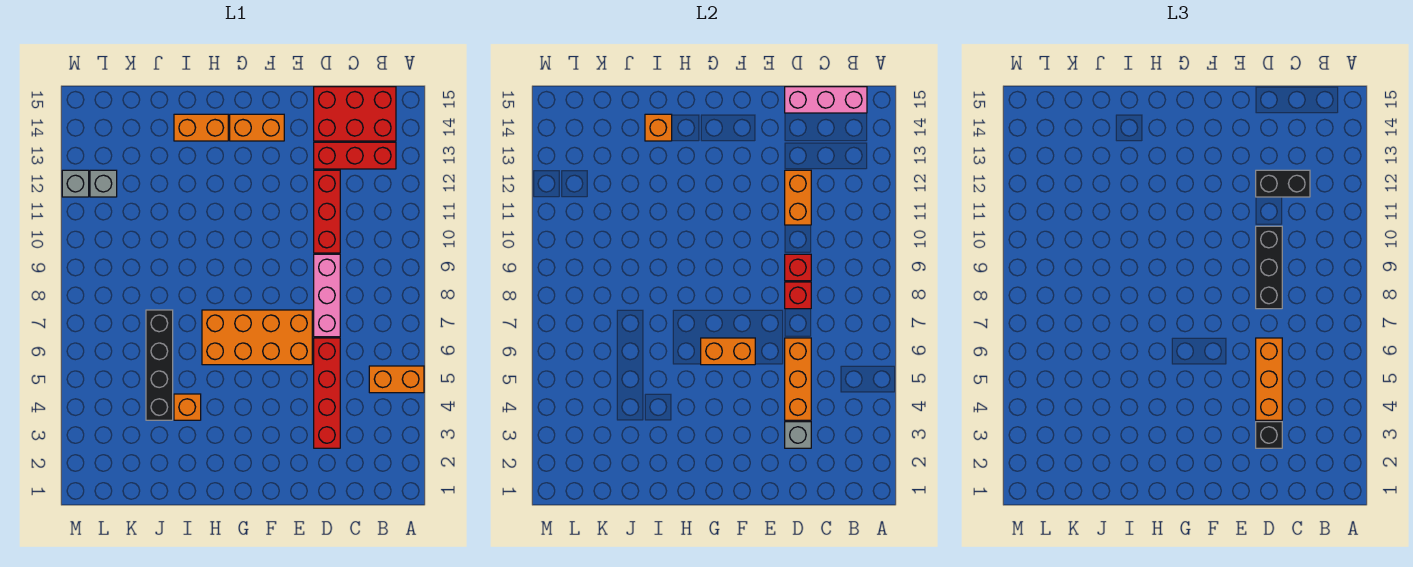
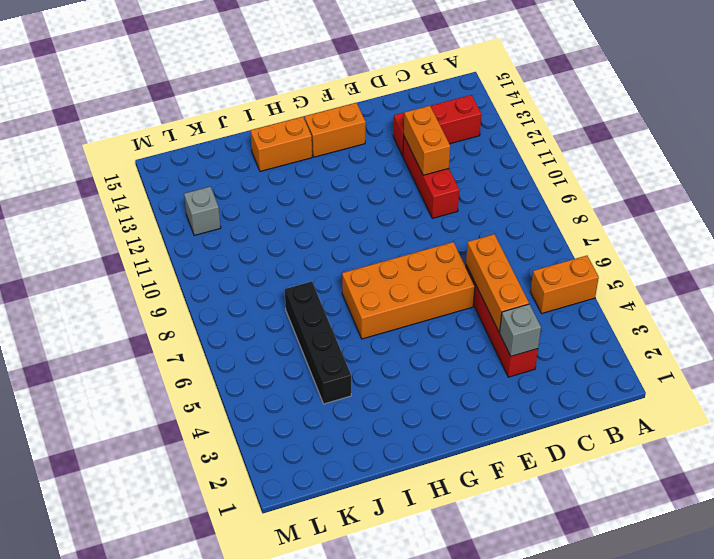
none -> red brick B14:D15 level 1
none -> pink brick D7:D9 level 1
none -> orange brick I4 level 1

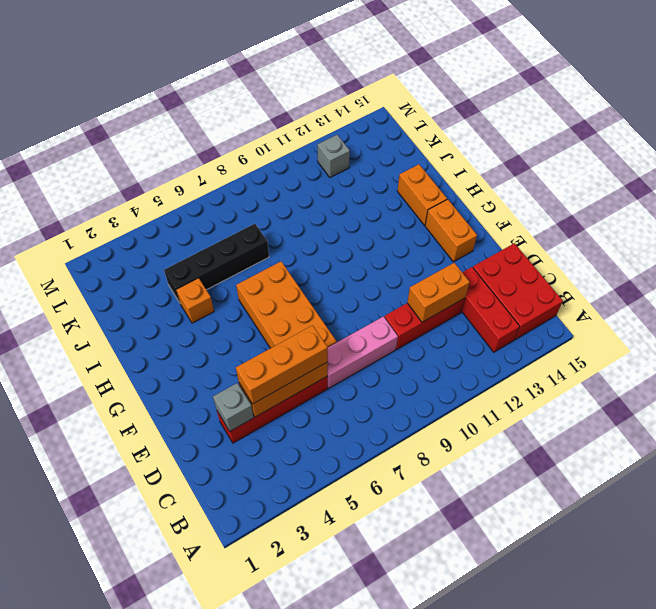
none -> orange brick A5:B5 level 1
none -> grey brick M12 level 1
none -> pink brick B15:D15 level 2

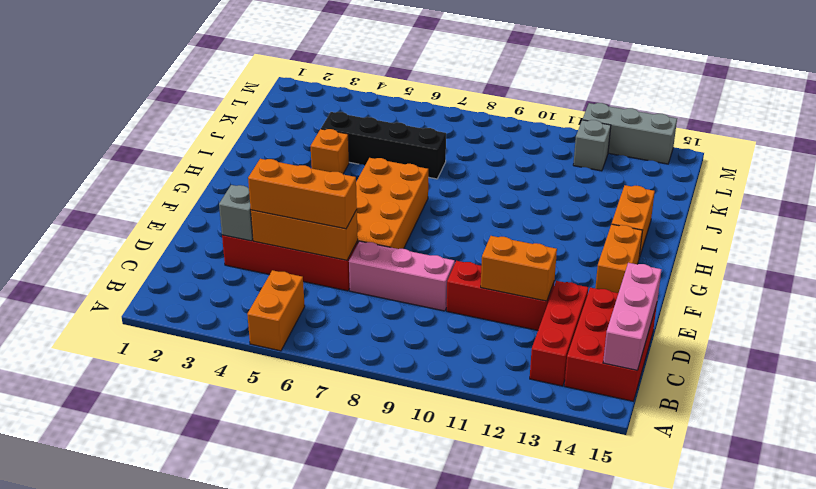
grey brick M12:M14 level 1 -> grey brick M12 level 1
none -> red brick D8 level 2
none -> red brick D9 level 2
none -> orange brick F6:G6 level 2

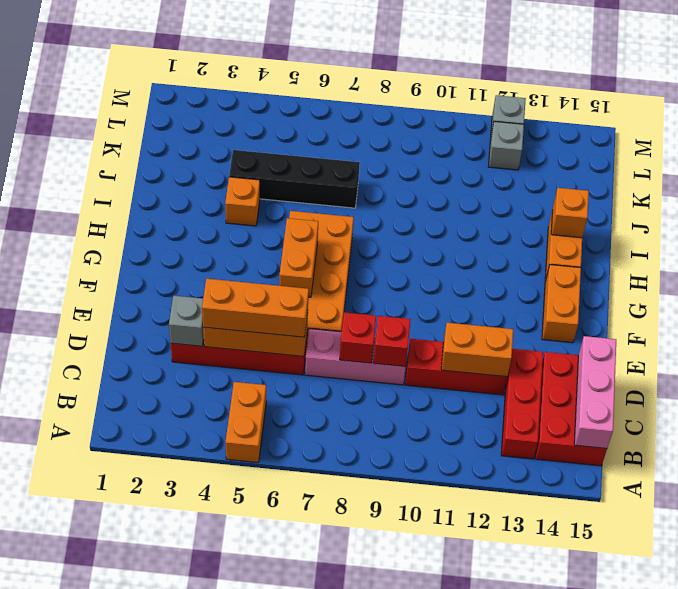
none -> black brick C12:D12 level 3
none -> black brick D3 level 3
none -> black brick D8:D10 level 3

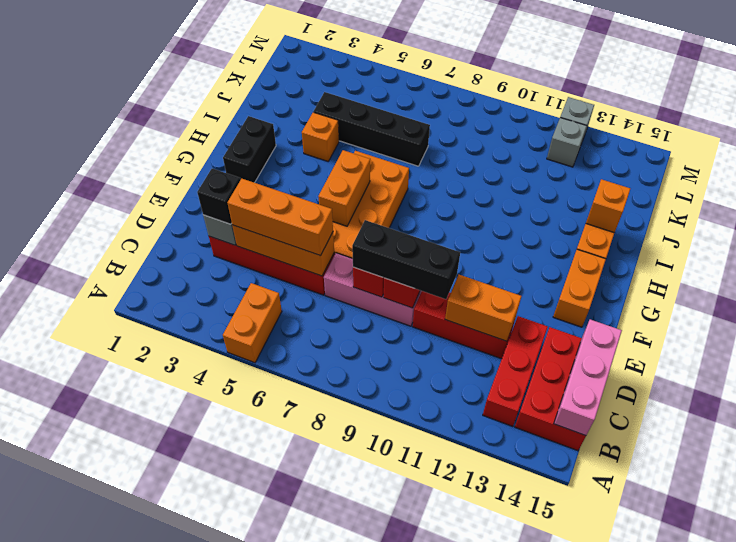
black brick G2:H2 level 1 -> black brick C12:D12 level 3

